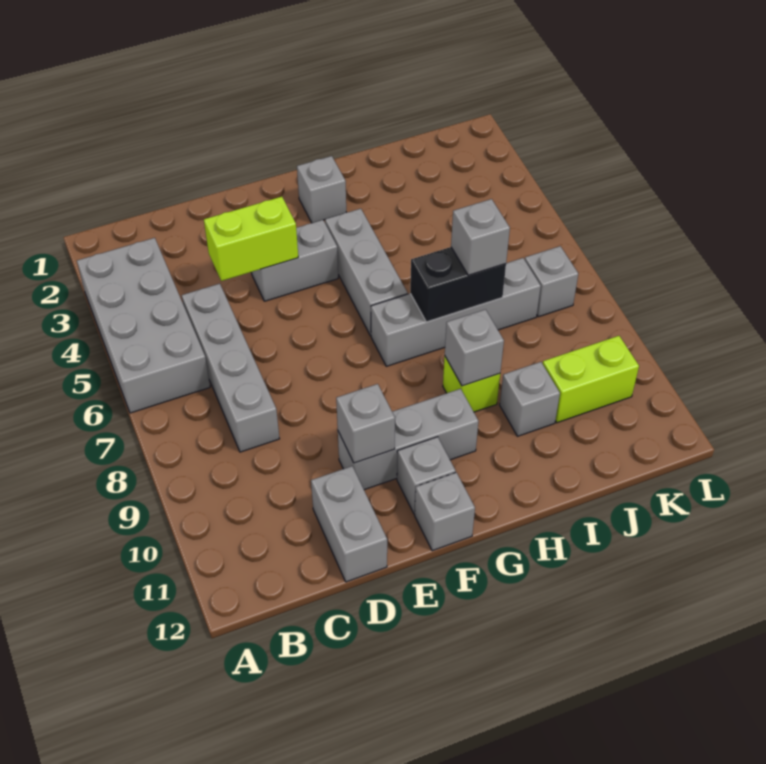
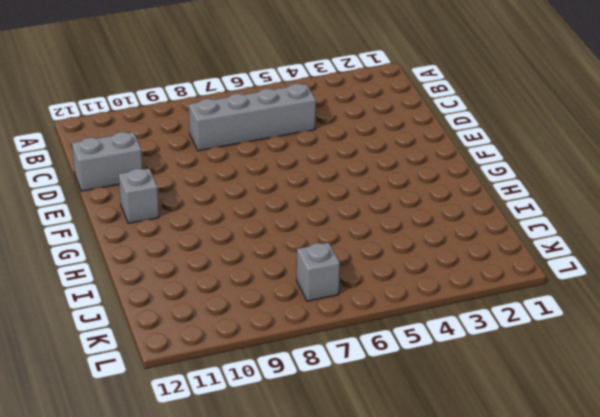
none -> grey brick A3:B6 level 1
none -> grey brick E4:F4 level 1
none -> grey brick E10:G10 level 1

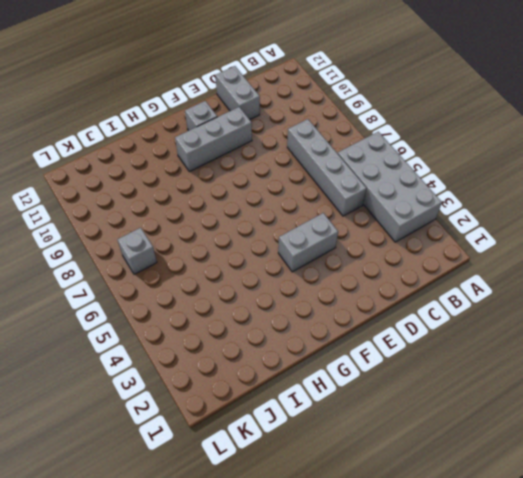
none -> grey brick F12 level 1
none -> grey brick G2 level 1
none -> grey brick G4:G6 level 1

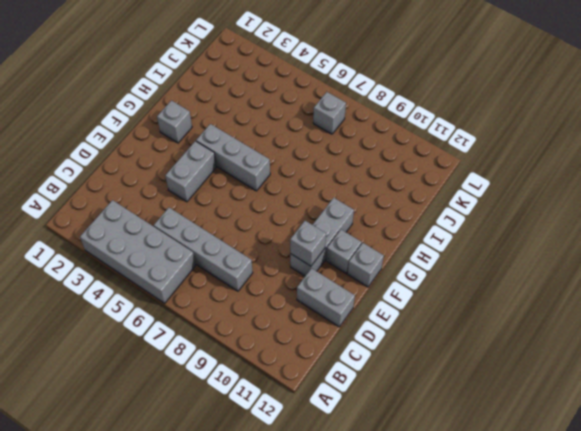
none -> grey brick G7:J7 level 1
none -> lime brick H9 level 1
none -> grey brick I10 level 1

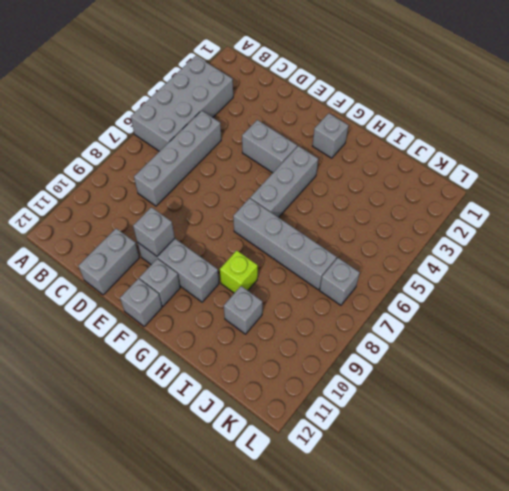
none -> lime brick J10:K10 level 1
none -> lime brick D4:E4 level 2
none -> black brick H7:I7 level 2

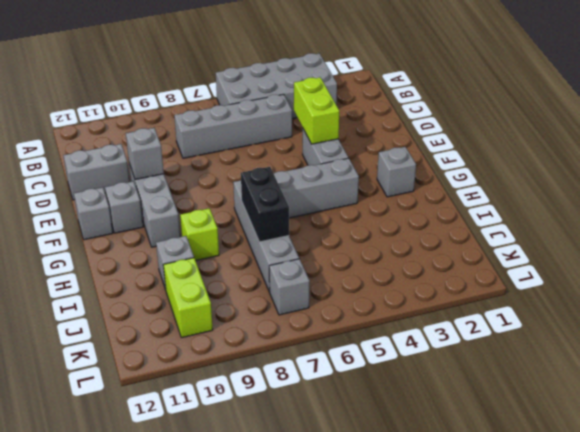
none -> grey brick H9 level 2
none -> grey brick I7 level 3

